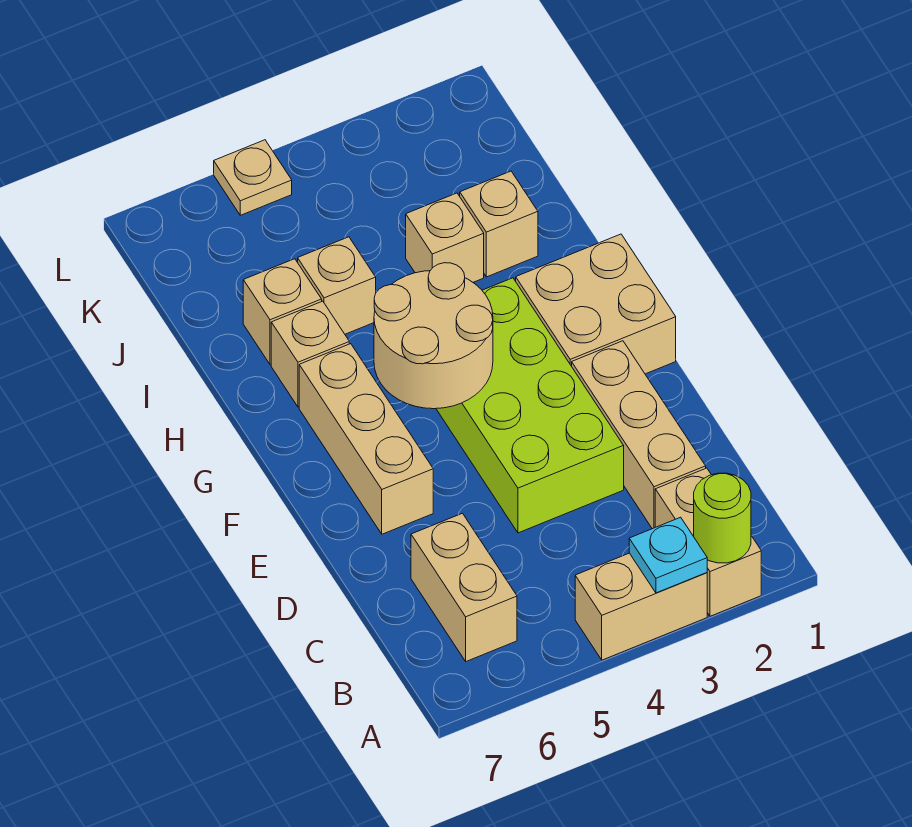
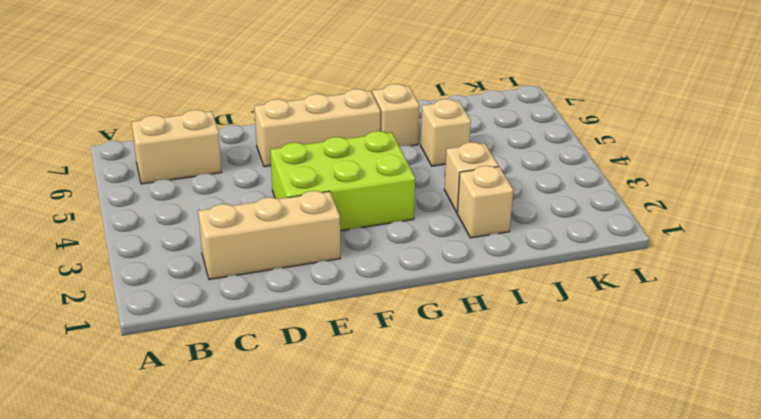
lime brick E3:G4 level 1 -> lime brick D3:G4 level 1
none -> tan brick A2:B2 level 1
none -> tan brick A3:A4 level 1
none -> tan brick F1:G2 level 1

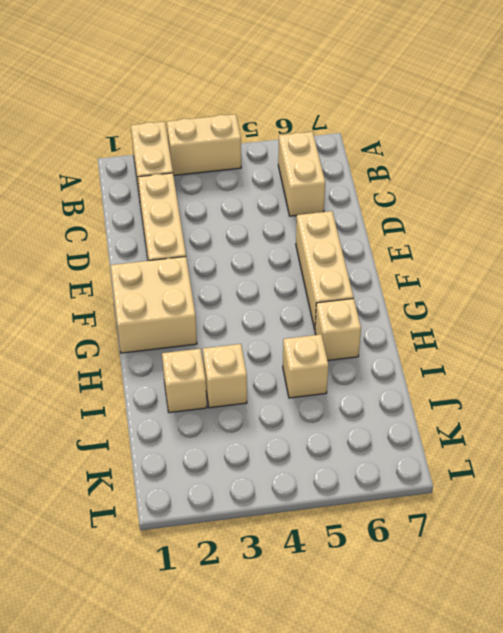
none -> lime brick D3:G4 level 1
none -> tan brick I6 level 1
none -> tan plate L5 level 1

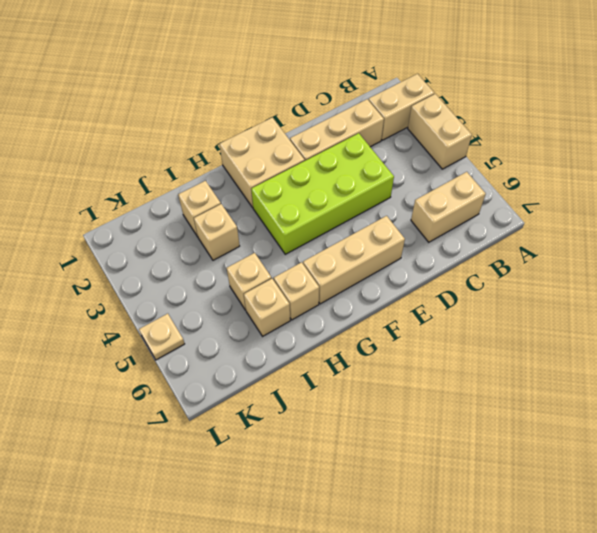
none -> lime round brick A2 level 2
none -> cyan plate A3 level 2
none -> tan round brick F4:G5 level 2

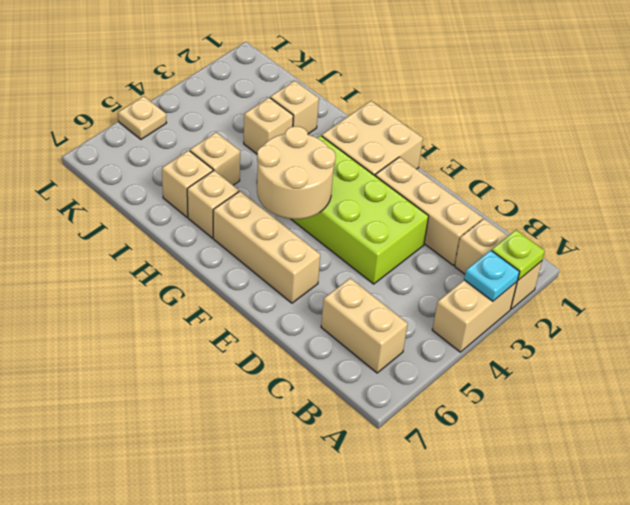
lime plate A2 level 2 -> lime round brick A2 level 2

